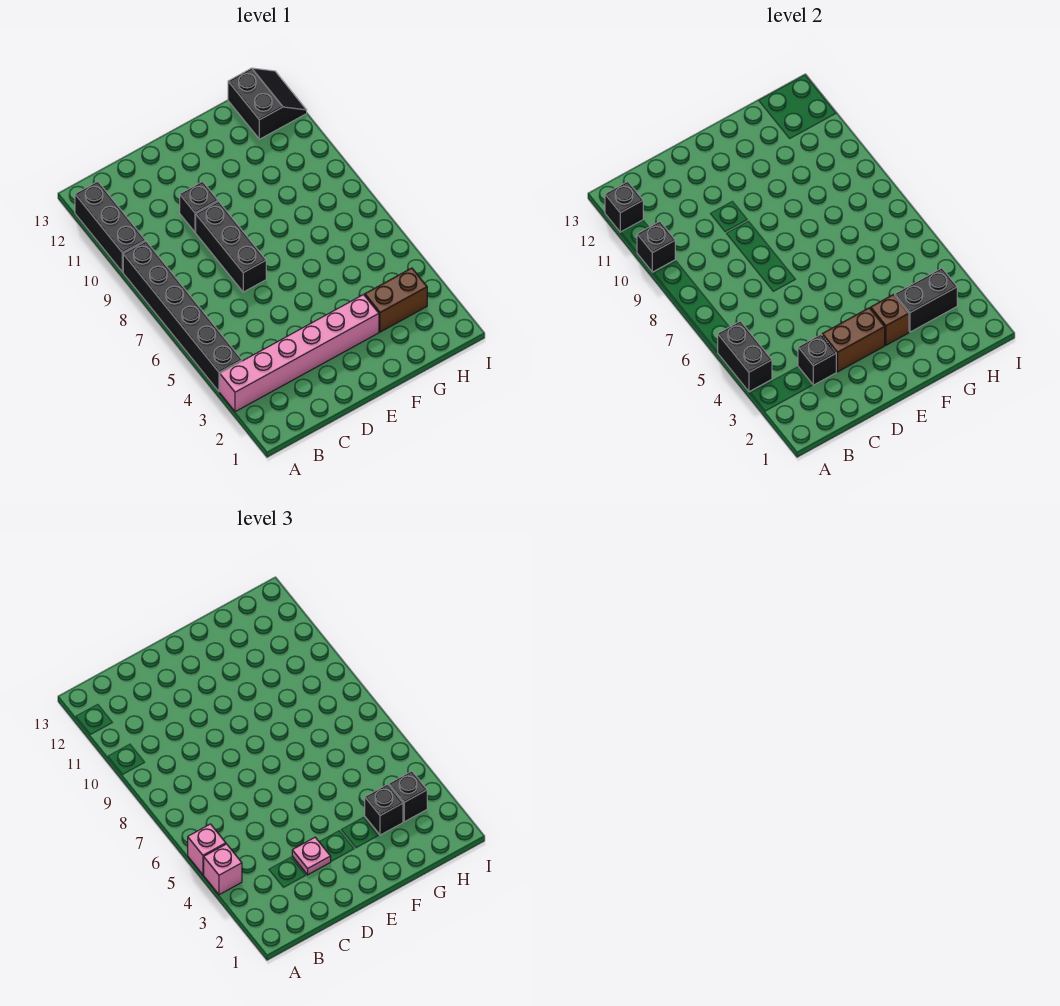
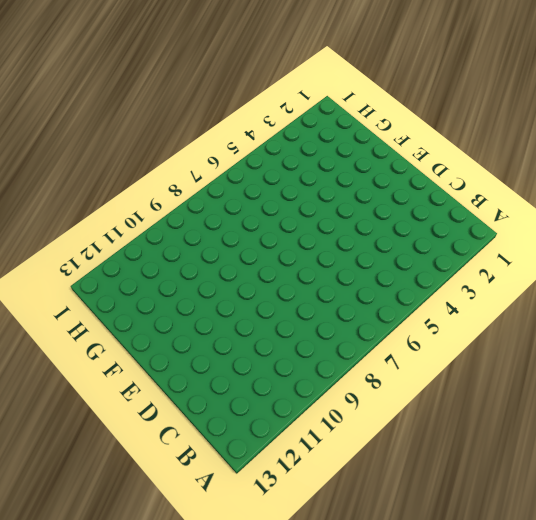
none -> pink brick A3:F3 level 1
none -> black brick A4:A9 level 1
none -> black brick A10:A12 level 1

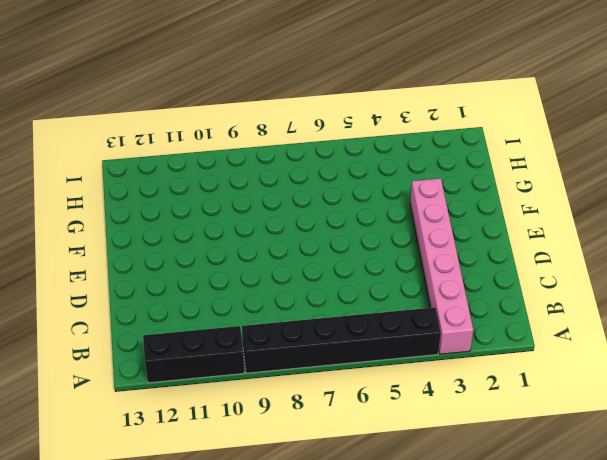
none -> black brick D7:D9 level 1
none -> black brick D10 level 1
none -> brown brick G3:H3 level 1

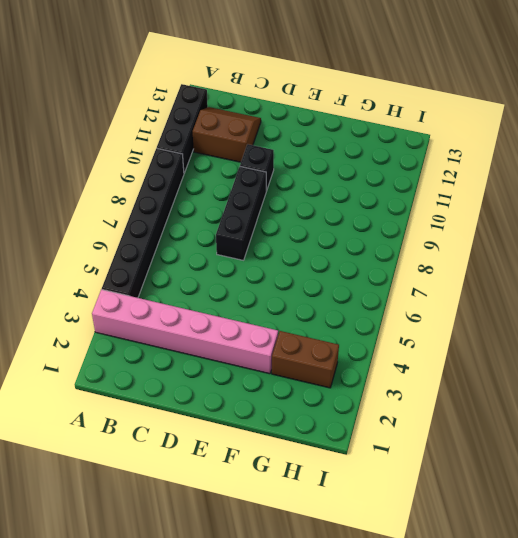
brown slope B11:C12 level 1 top 11 -> none
none -> black slope H12:I13 level 1 top H
none -> black brick A4:A5 level 2
none -> black brick A10 level 2

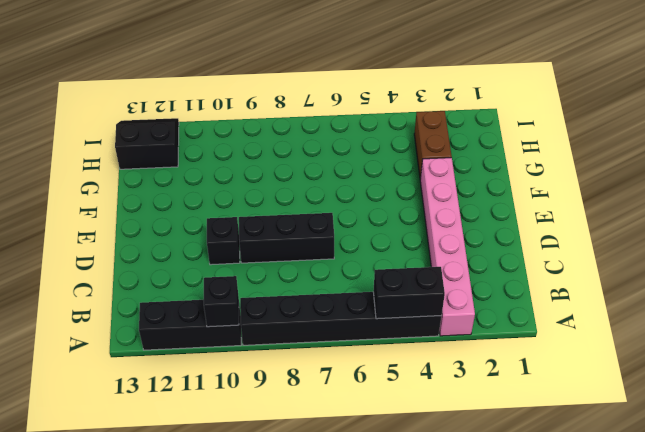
none -> black brick A12 level 2
none -> black brick C3 level 2
none -> brown brick D3:E3 level 2

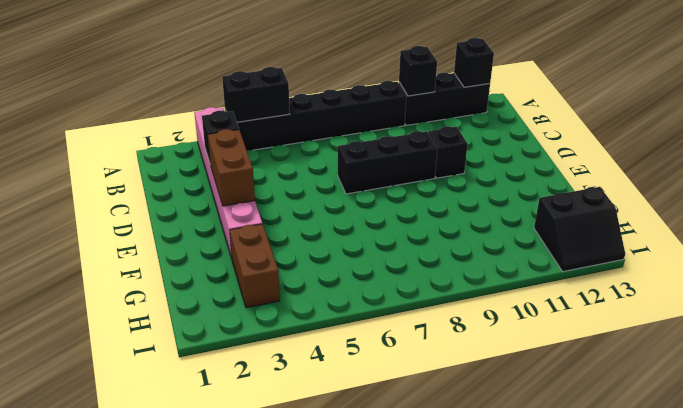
none -> brown brick F3 level 2
none -> black brick G3:H3 level 2
none -> pink brick A4 level 3

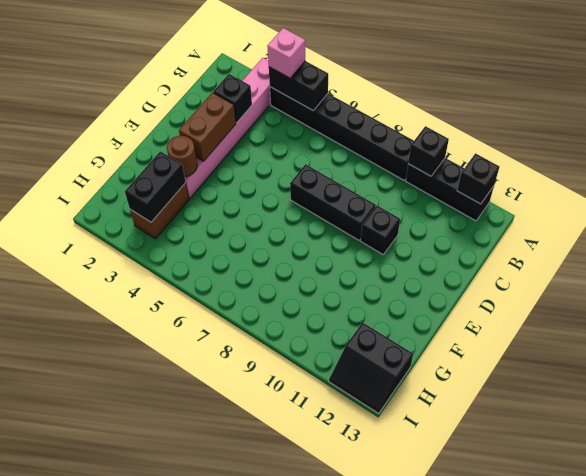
brown round brick F3 level 2 -> brown brick F3 level 2
none -> pink brick A5 level 3
none -> pink plate D3 level 3
none -> black brick G3 level 3

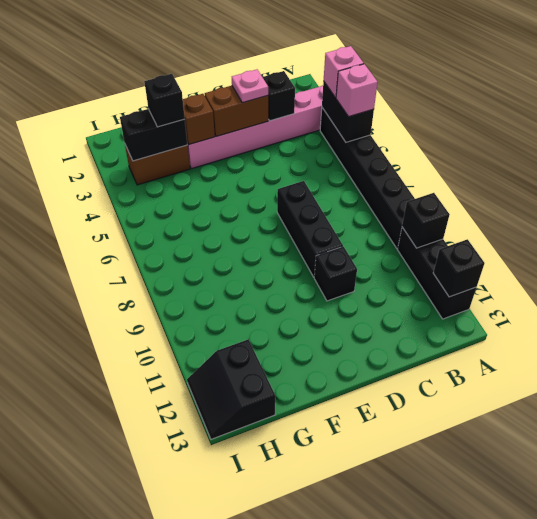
none -> black brick H3 level 3

